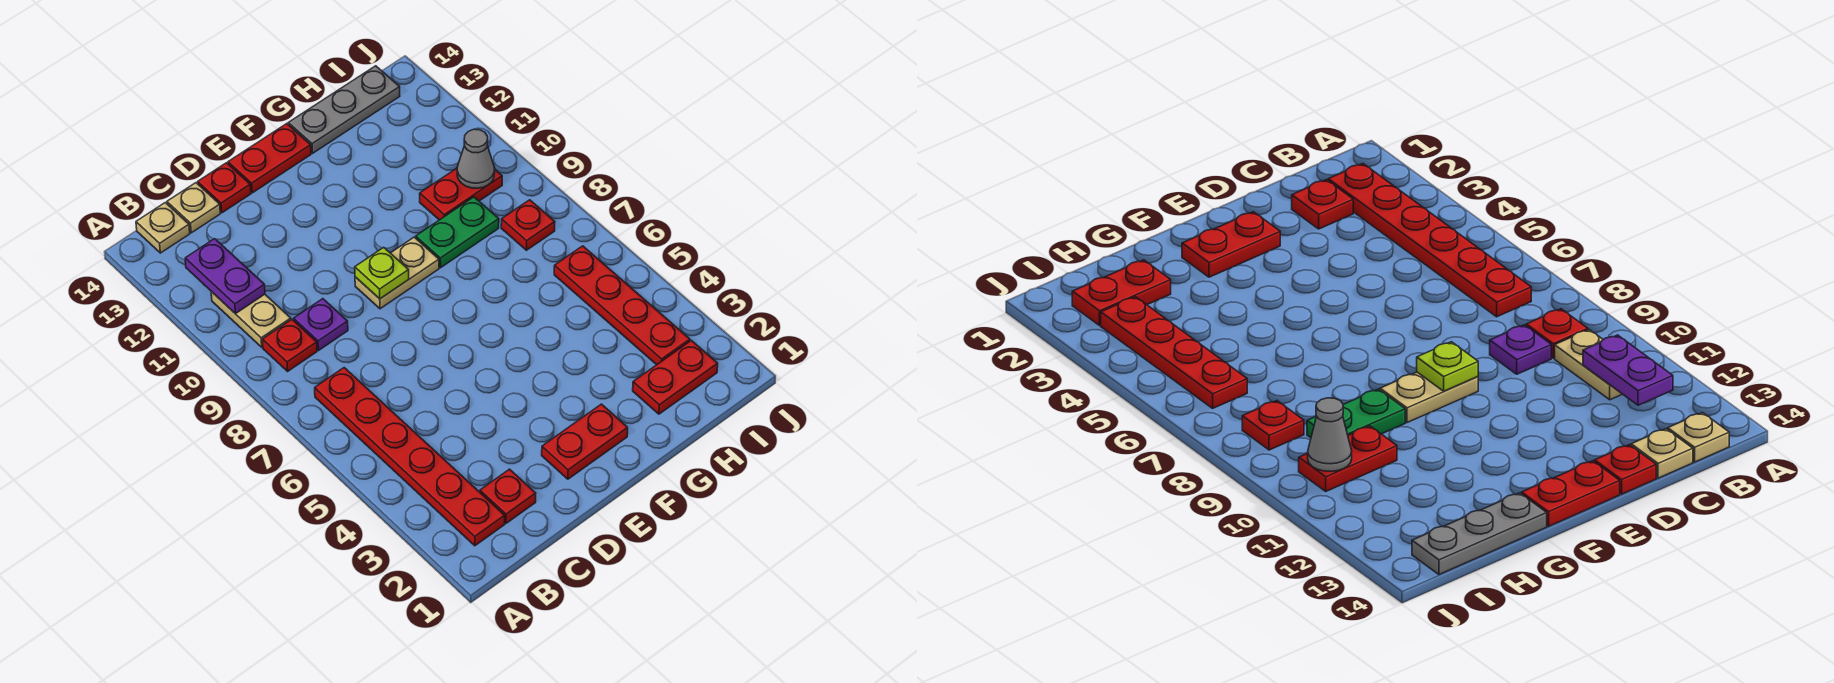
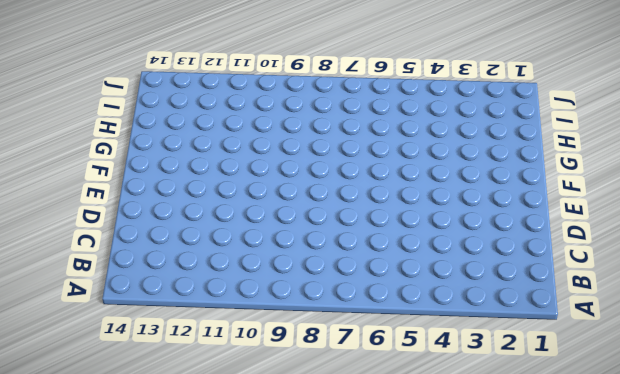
none -> red plate B2:B7 level 1
none -> red plate B9 level 1
none -> tan plate B10:B11 level 1

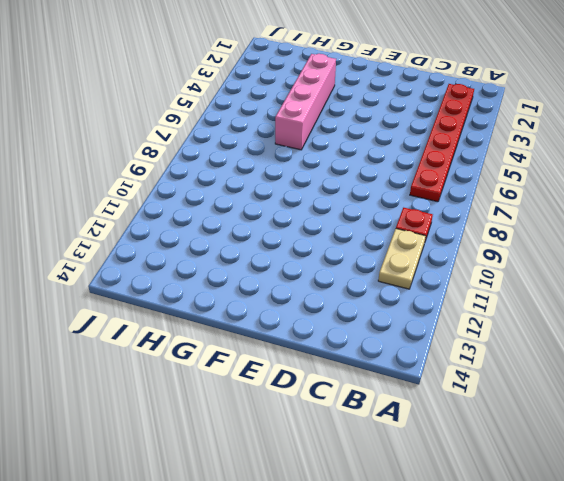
pink brick G3:G6 level 1 -> none
none -> tan plate B14 level 1
none -> red plate C2 level 1
none -> purple plate C9 level 1

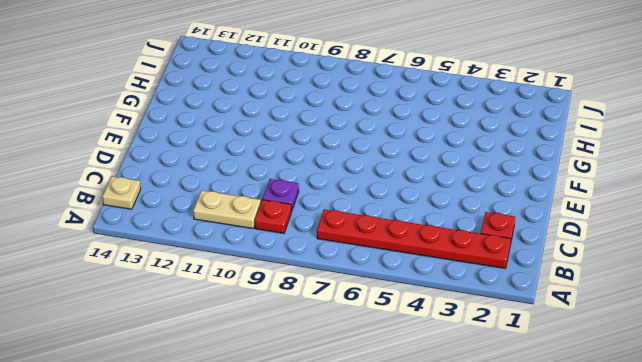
none -> tan plate C14 level 1
none -> red plate D14 level 1
none -> red plate E2:F2 level 1

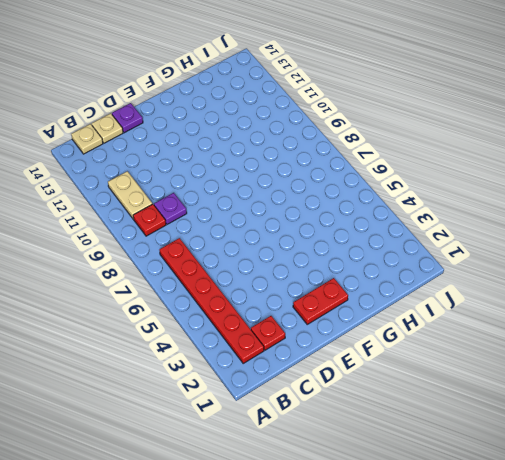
purple plate D14 level 1 -> red plate D14 level 1
none -> tan plate E9:F9 level 1
none -> red plate E14:F14 level 1
none -> green plate G9:H9 level 1

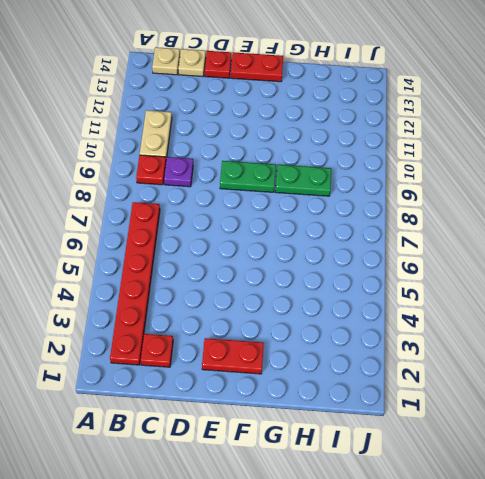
green plate E9:F9 level 1 -> tan plate E9:F9 level 1
none -> grey plate G14:I14 level 1
none -> red plate H2:I2 level 1
none -> red plate H10:I10 level 1

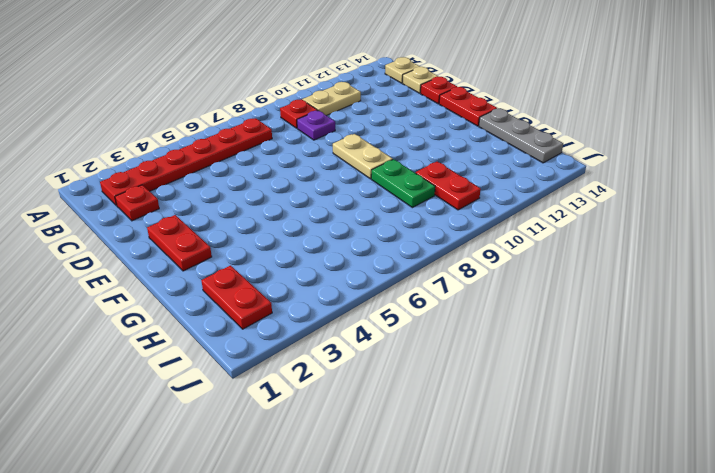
none -> red plate I3:I6 level 1
none -> red plate I8 level 1
none -> purple plate B11:B12 level 2

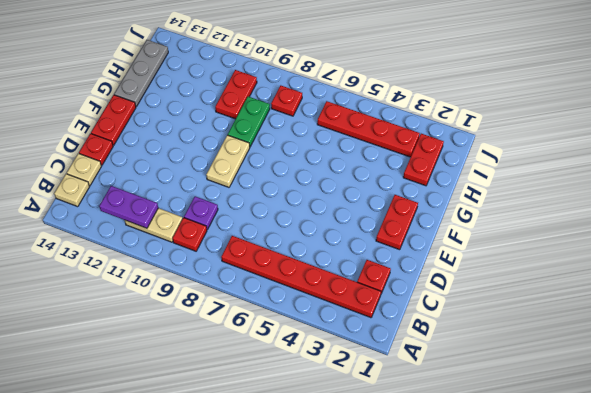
none -> lime plate E9 level 2
none -> grey cone I10 level 2

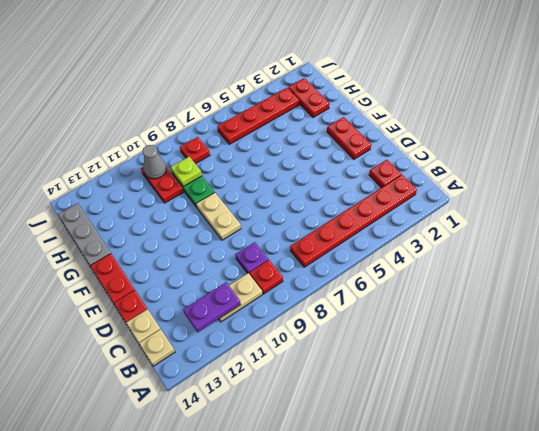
lime plate H9 level 2 -> lime plate E9 level 2

